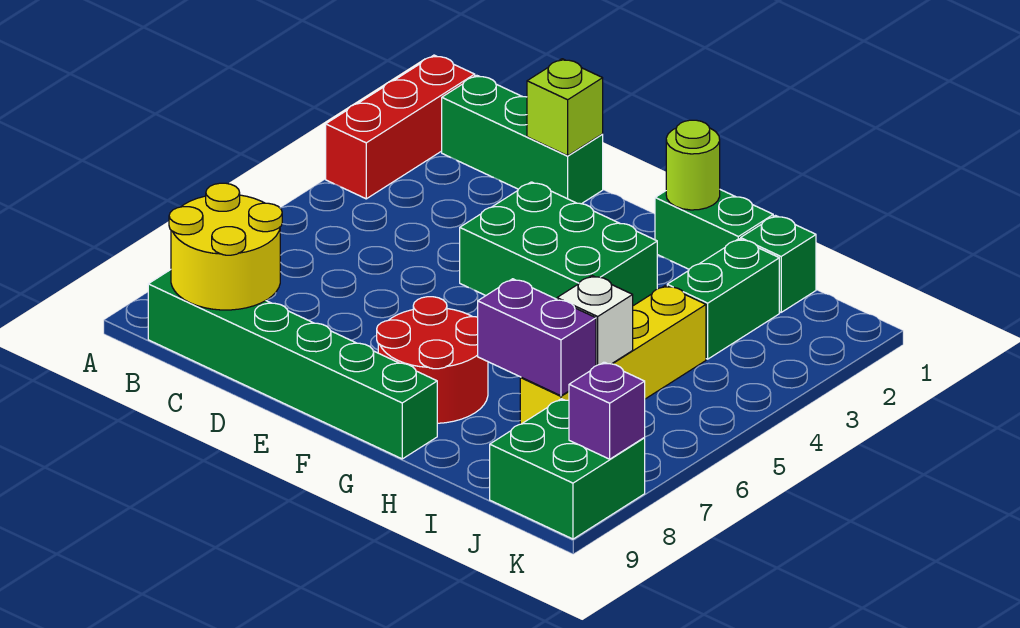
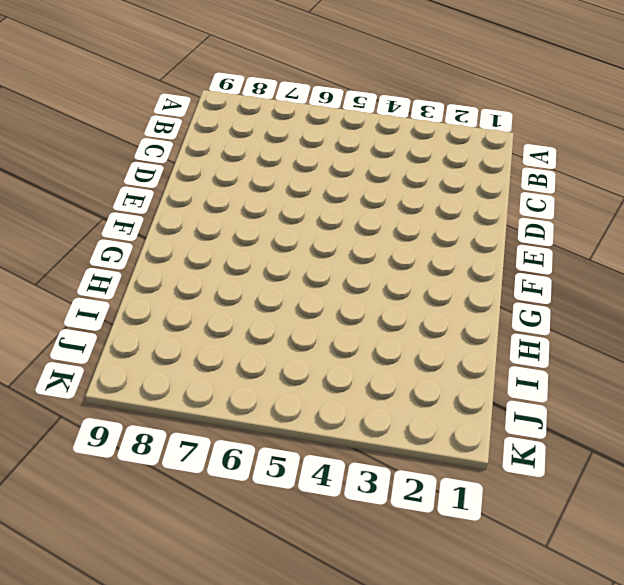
none -> red brick A1:A3 level 1
none -> green brick B1:D1 level 1
none -> green brick B9:G9 level 1

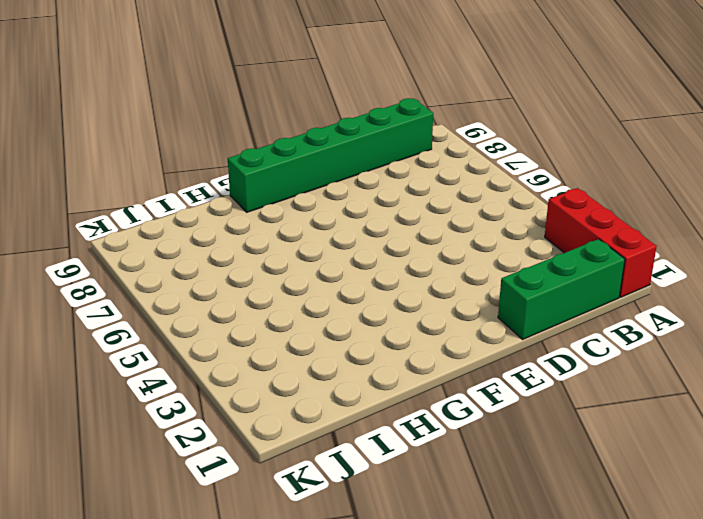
none -> green brick E3:G4 level 1
none -> red round brick F7:G8 level 1
none -> green brick G1:H1 level 1

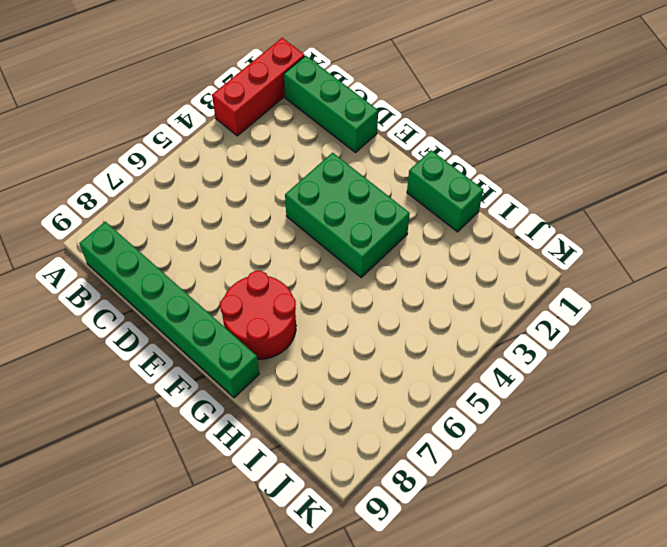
none -> green brick I1 level 1
none -> green brick I2:I3 level 1
none -> yellow brick I4:I7 level 1

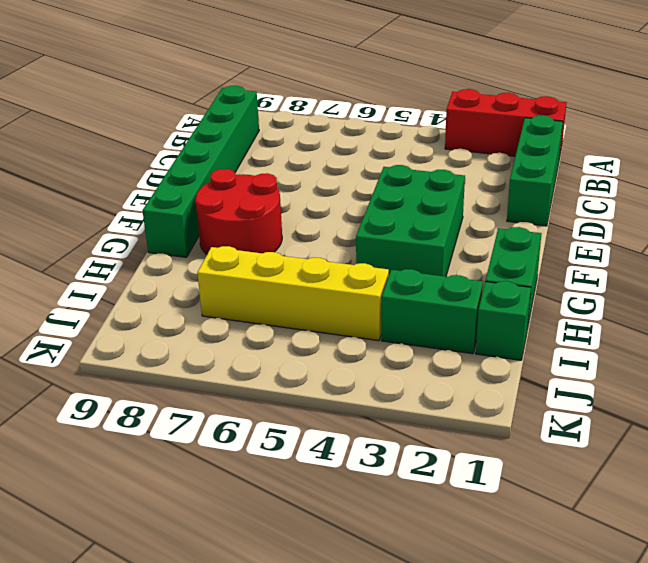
none -> green brick J8:K9 level 1
none -> yellow round brick B8:C9 level 2
none -> lime brick D1 level 2

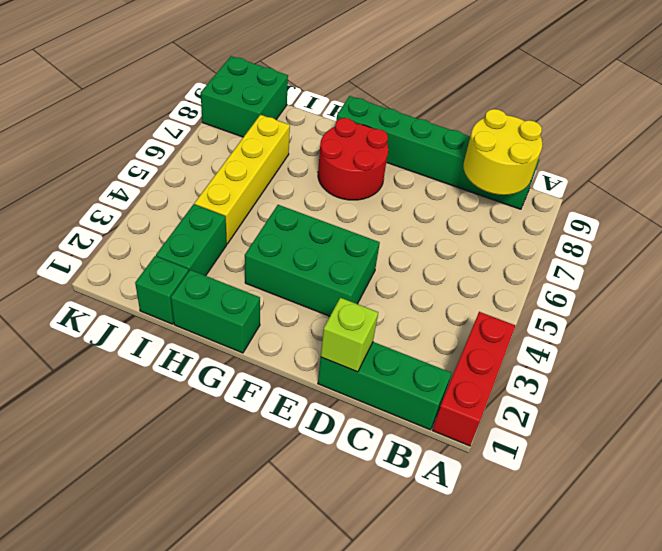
none -> lime round brick G1 level 2
none -> purple brick H7:I7 level 2
none -> white brick I6 level 2

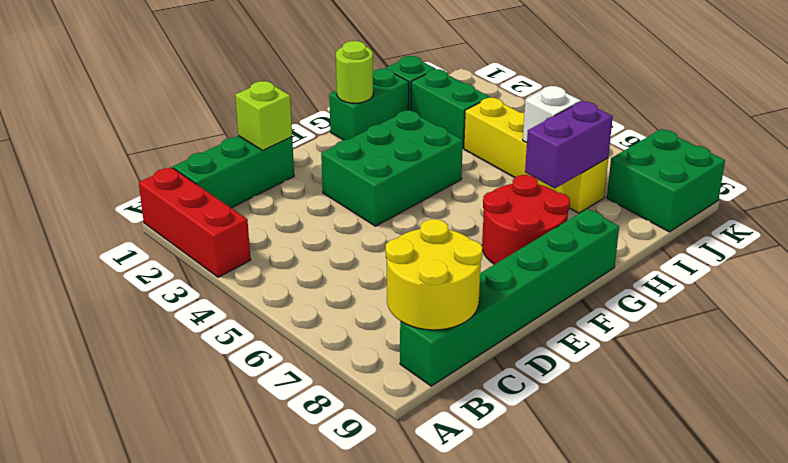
none -> purple brick K8 level 2

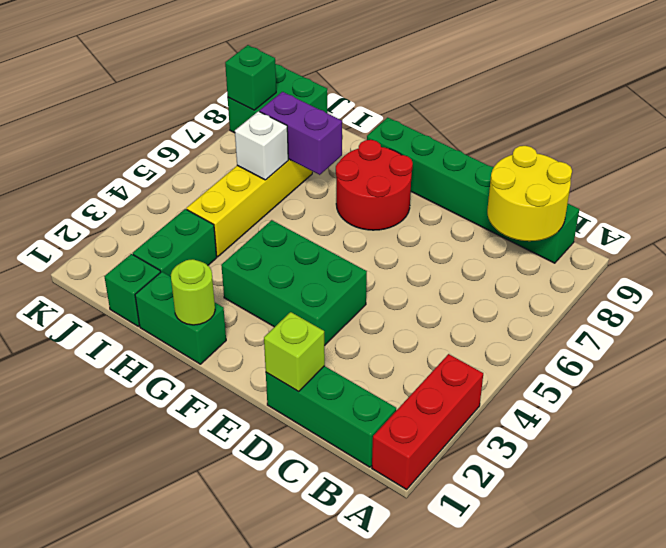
green brick K8 level 2 -> purple brick K8 level 2

